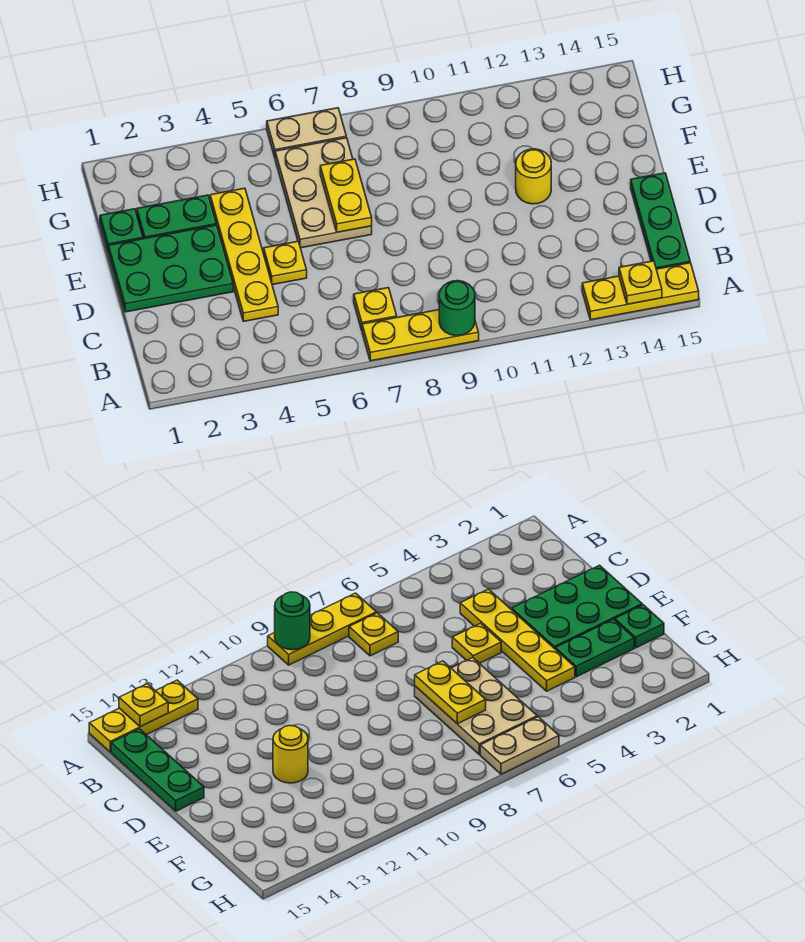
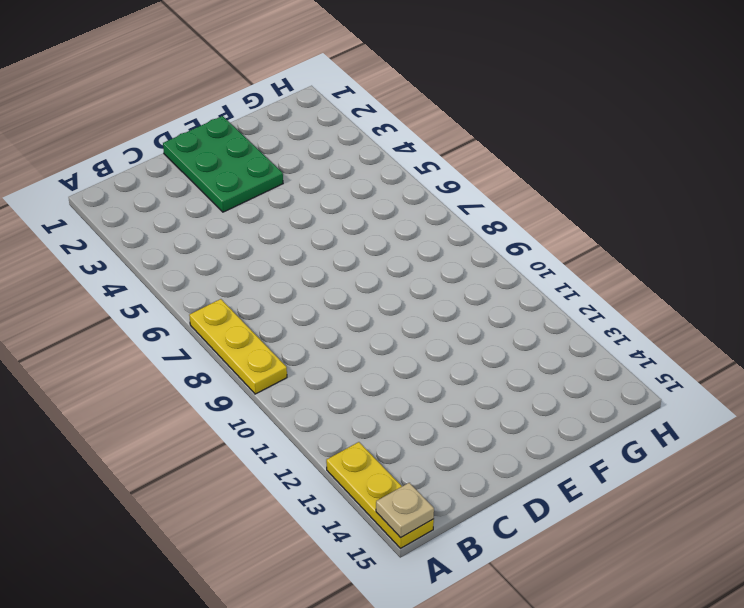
tan plate A15 level 2 -> none
none -> yellow plate B7 level 1
none -> green plate B15:D15 level 1
none -> yellow plate C4:F4 level 1

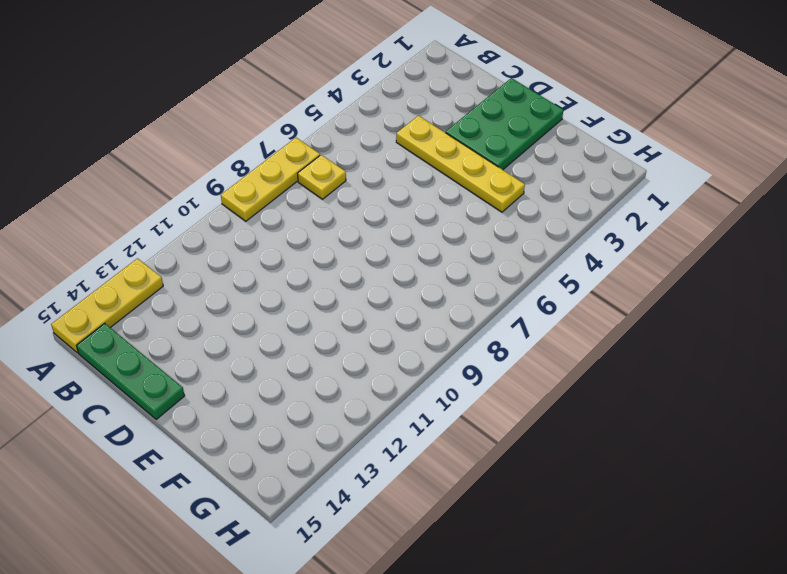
none -> yellow plate D5 level 1
none -> tan plate E6:G7 level 1
none -> yellow round brick E12 level 1

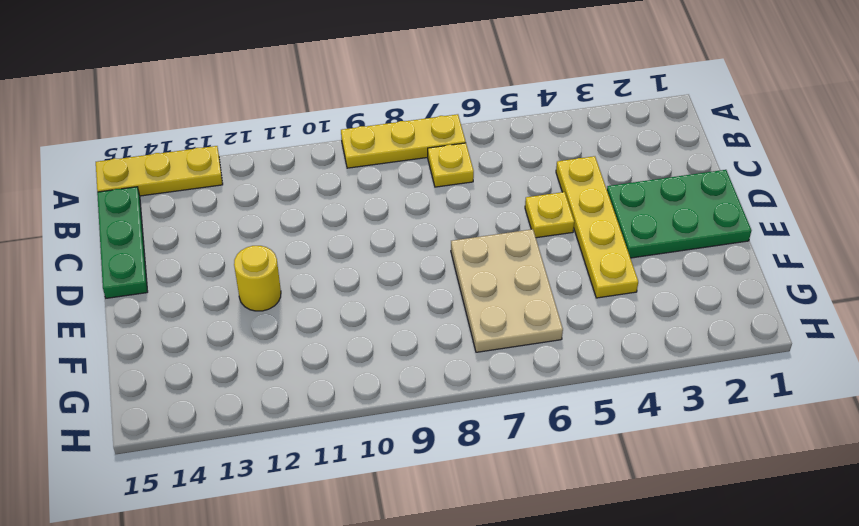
none -> green plate F1 level 1
none -> green plate F2:F3 level 1
none -> tan plate H6:H7 level 1

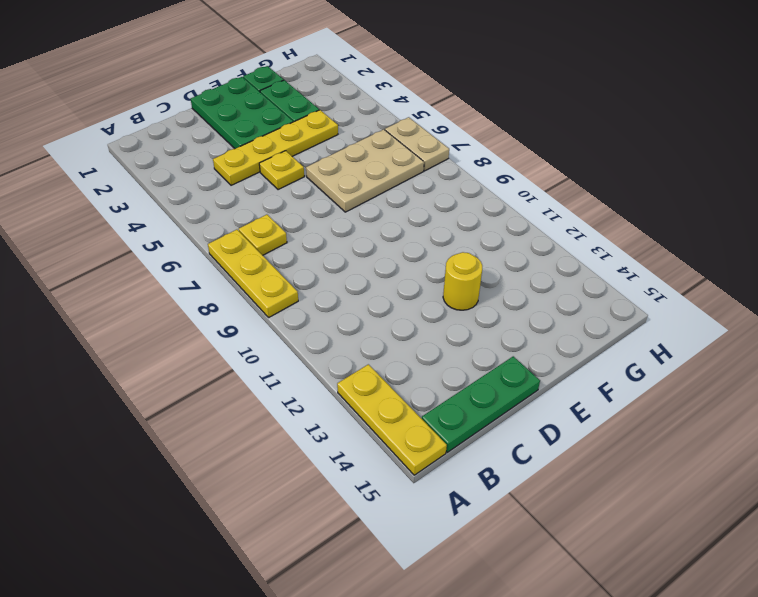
none -> green round brick A9 level 2
none -> yellow plate A14 level 2
none -> yellow plate E7:F7 level 2

